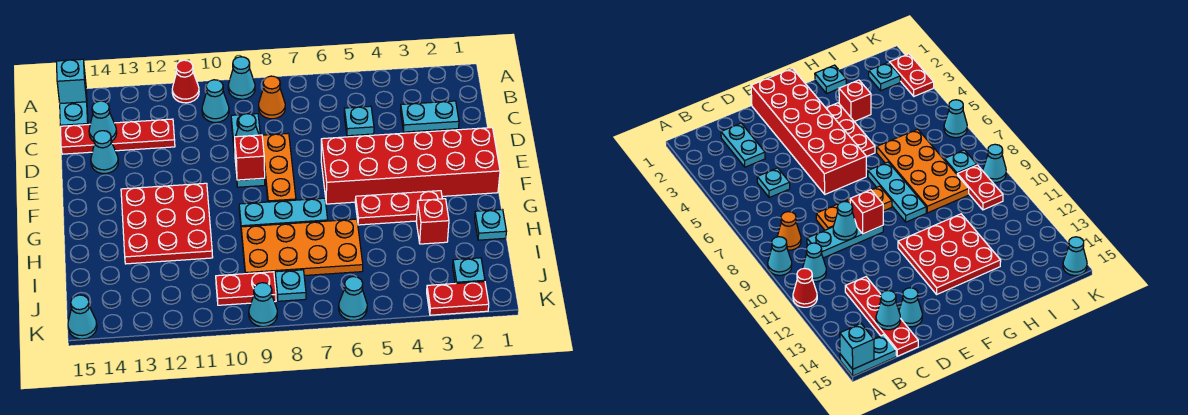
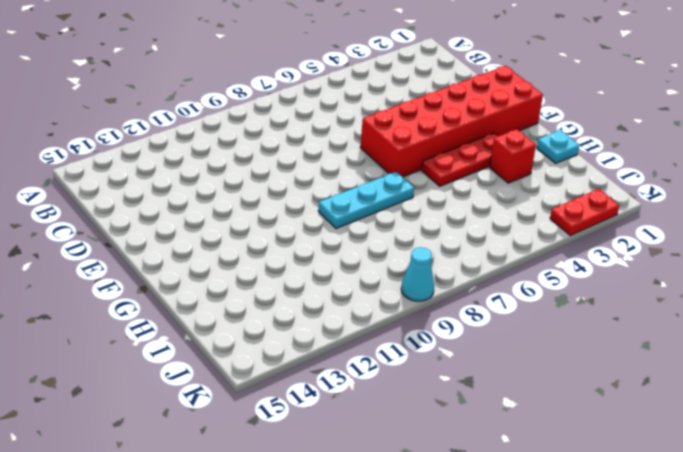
none -> cyan cone A9 level 1
none -> red cone A11 level 1
none -> cyan plate A15:B15 level 1

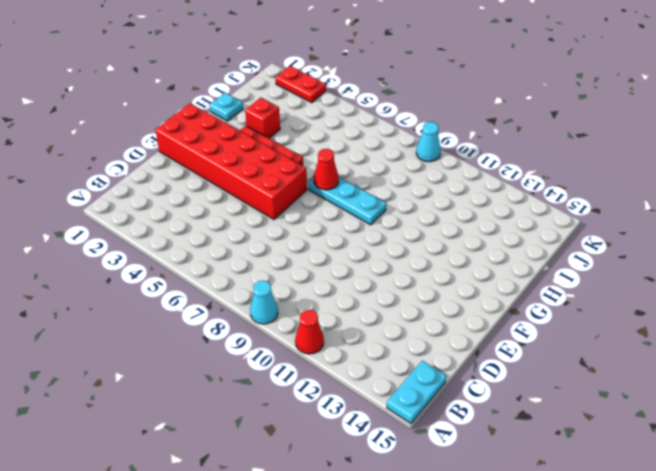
red cone G7 level 2 -> none
none -> orange cone B8 level 1
none -> cyan cone B10 level 1
none -> cyan plate C2:C3 level 1

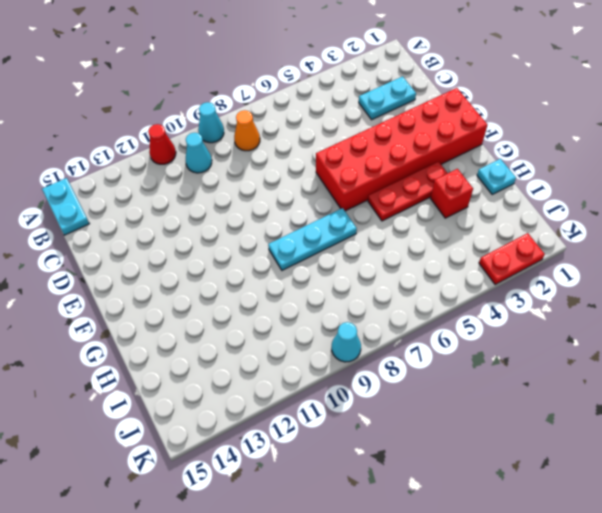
none -> cyan plate C5 level 1
none -> cyan plate C9:E9 level 1
none -> red plate C12:C15 level 1

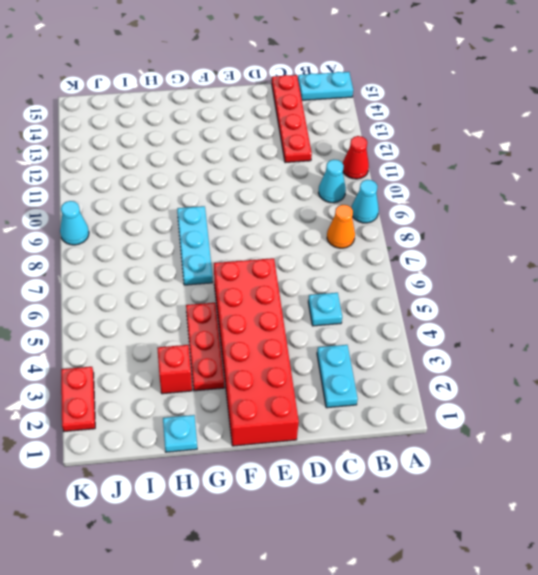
none -> cyan plate C9:E9 level 1
none -> orange plate D8:F8 level 1
none -> cyan cone D14 level 1

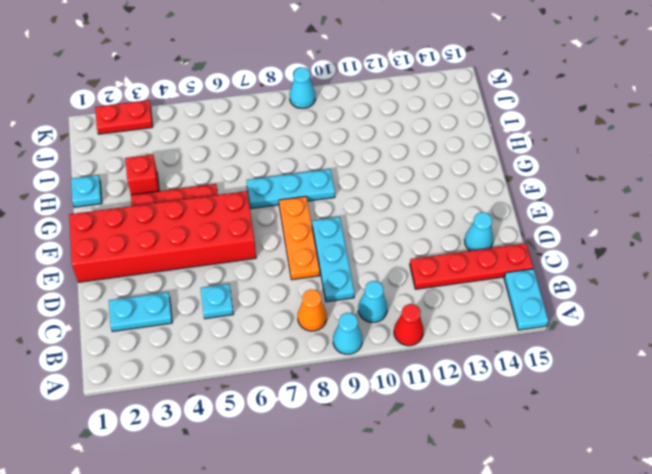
none -> red plate F11:H13 level 1
none -> orange plate H6:I9 level 1
none -> cyan plate J2 level 1

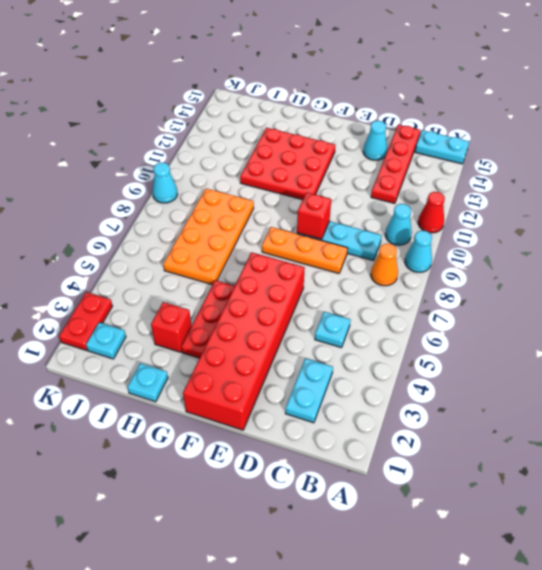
none -> cyan plate G7:G9 level 1
none -> cyan plate J8 level 1
none -> red plate J9:J10 level 1

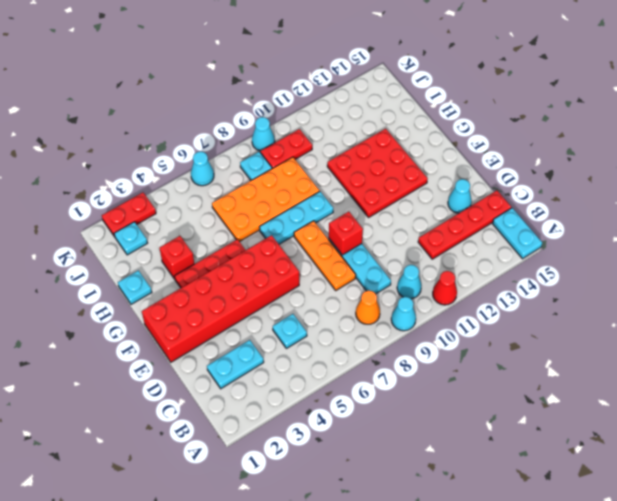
none -> cyan cone K15 level 1
none -> cyan brick A15 level 2
none -> cyan cone C14 level 2

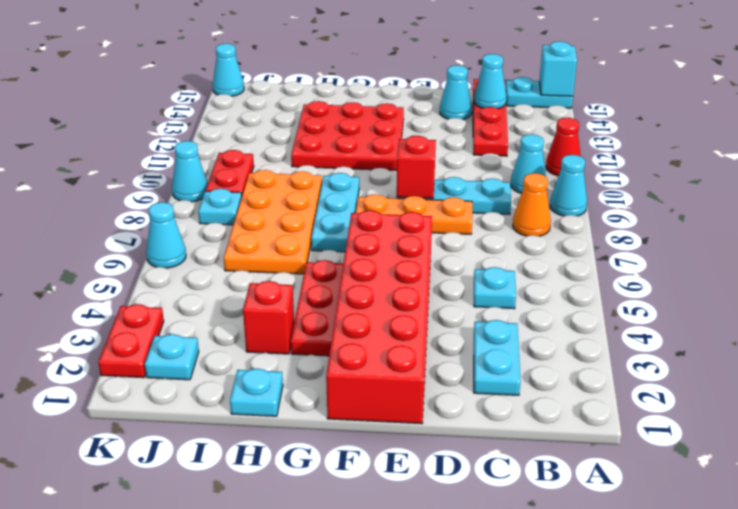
none -> cyan cone D9 level 2

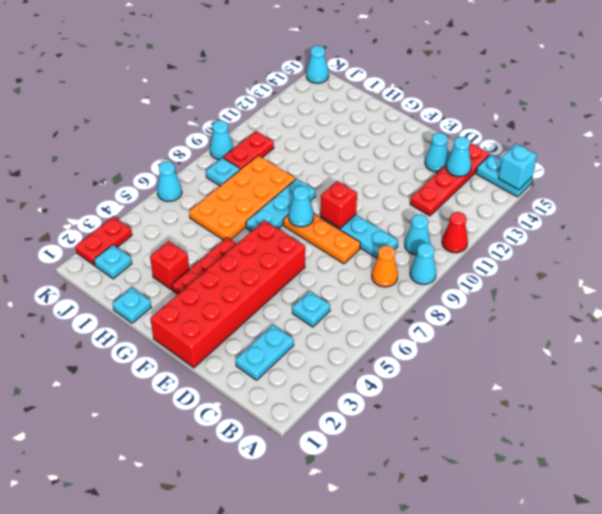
cyan cone F8 level 2 -> cyan cone D9 level 2
none -> red plate F11:H13 level 1

